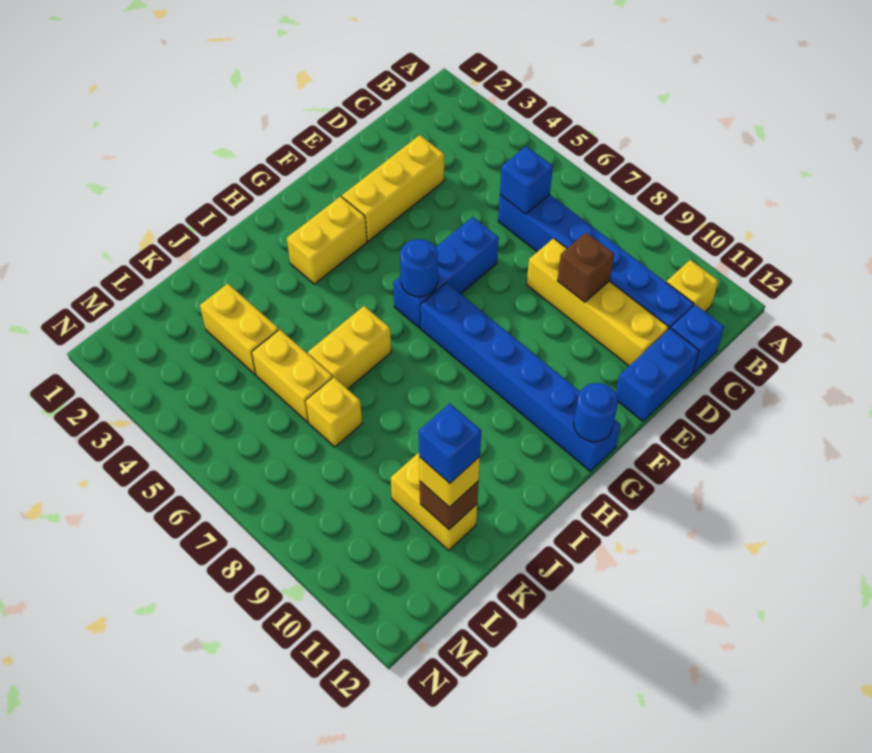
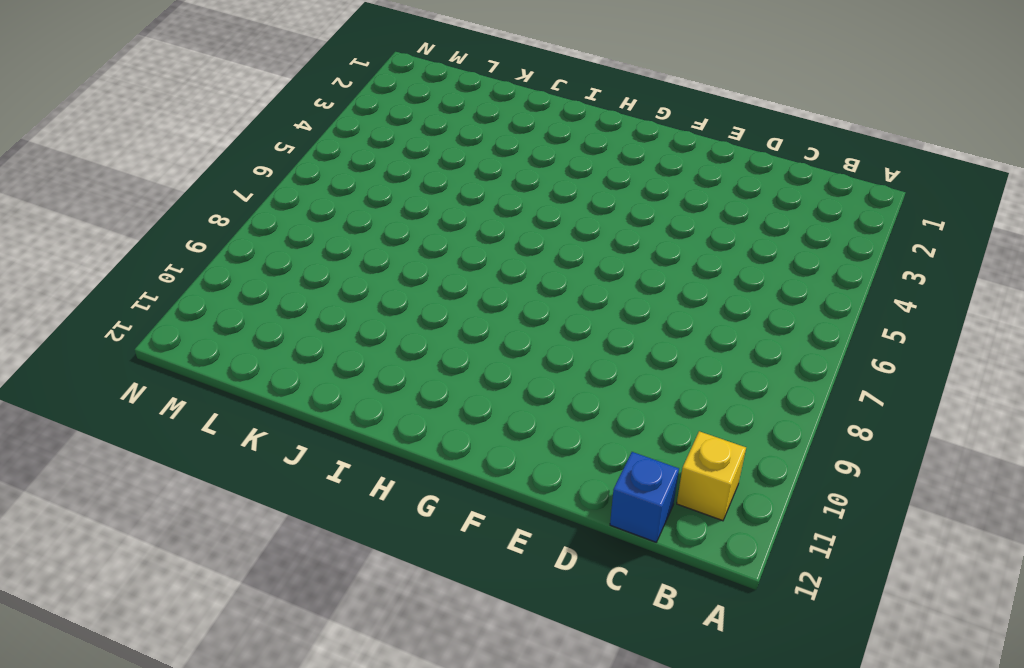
none -> blue brick C6:C11 level 1
none -> yellow brick D3:F3 level 1
none -> yellow brick D8:D11 level 1

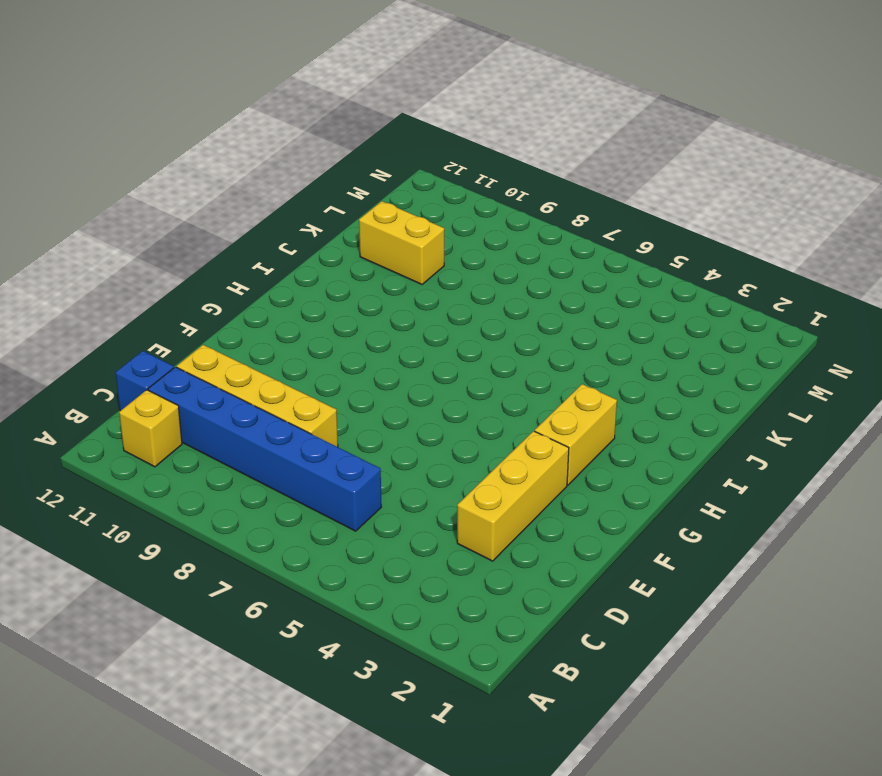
none -> blue brick D12:E12 level 1
none -> blue brick E6:G6 level 1
none -> blue brick G7:G12 level 1

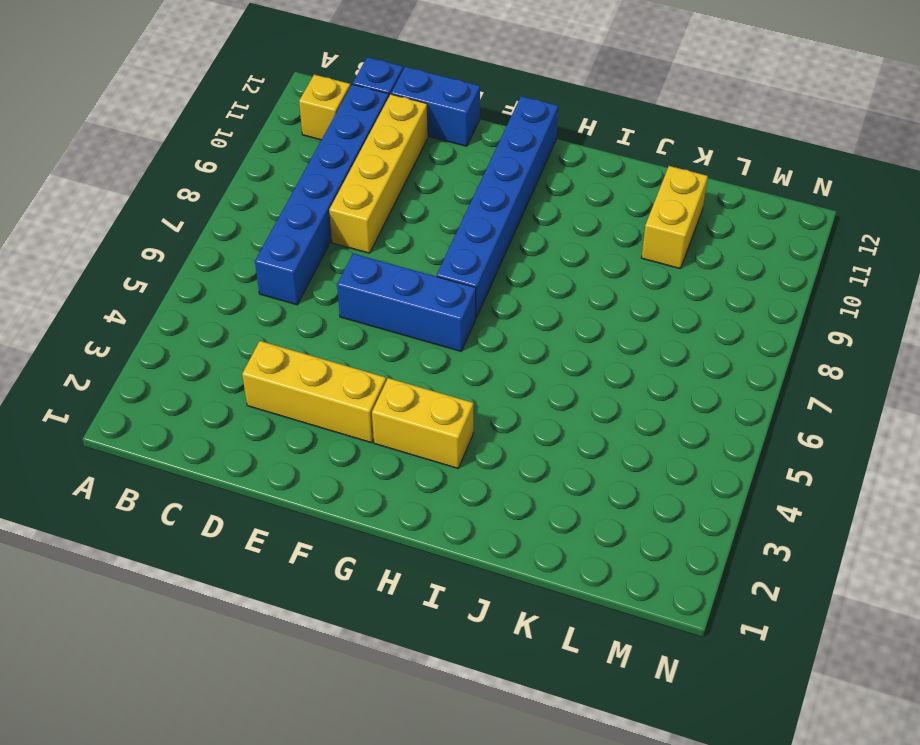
none -> yellow brick I6:J6 level 1
none -> yellow brick K3:K4 level 1
none -> yellow brick K5:K6 level 1

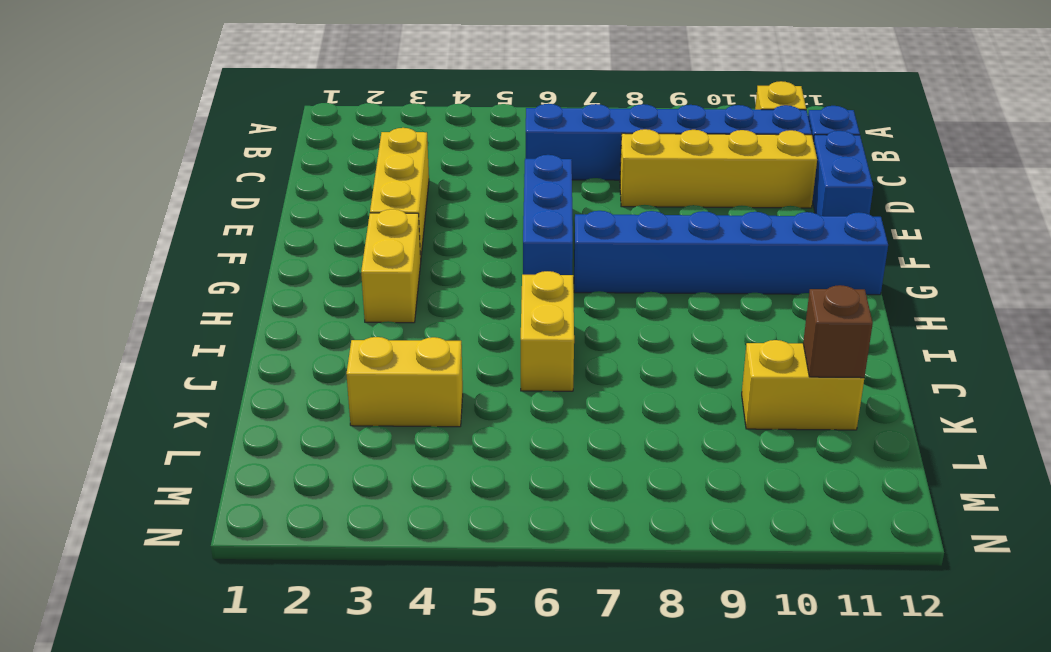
none -> yellow brick K5:K6 level 1
none -> yellow brick K7 level 1
none -> blue brick C6 level 2

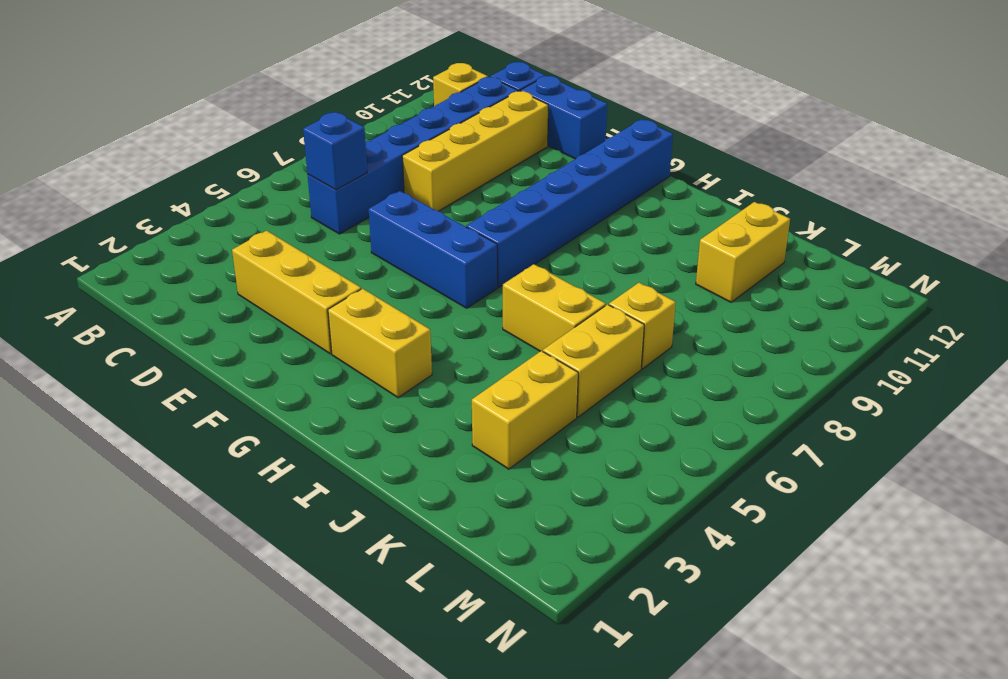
none -> brown brick D9 level 2
none -> blue round brick G6 level 2
none -> blue round brick G12 level 2

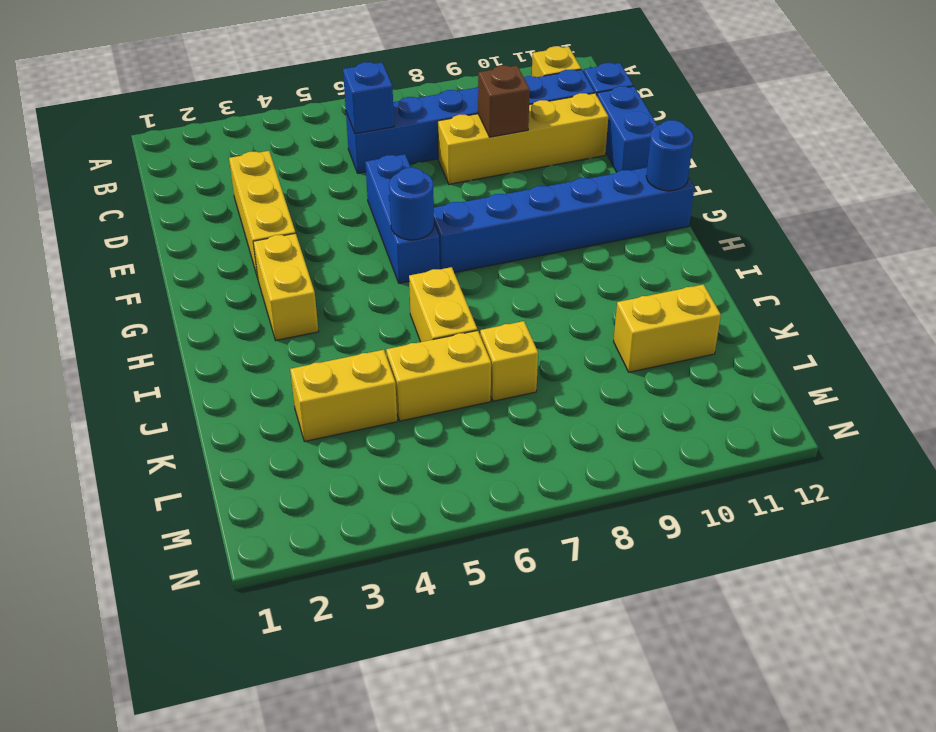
none -> brown brick K11 level 2
none -> yellow brick K11 level 3
none -> blue brick K11 level 4

